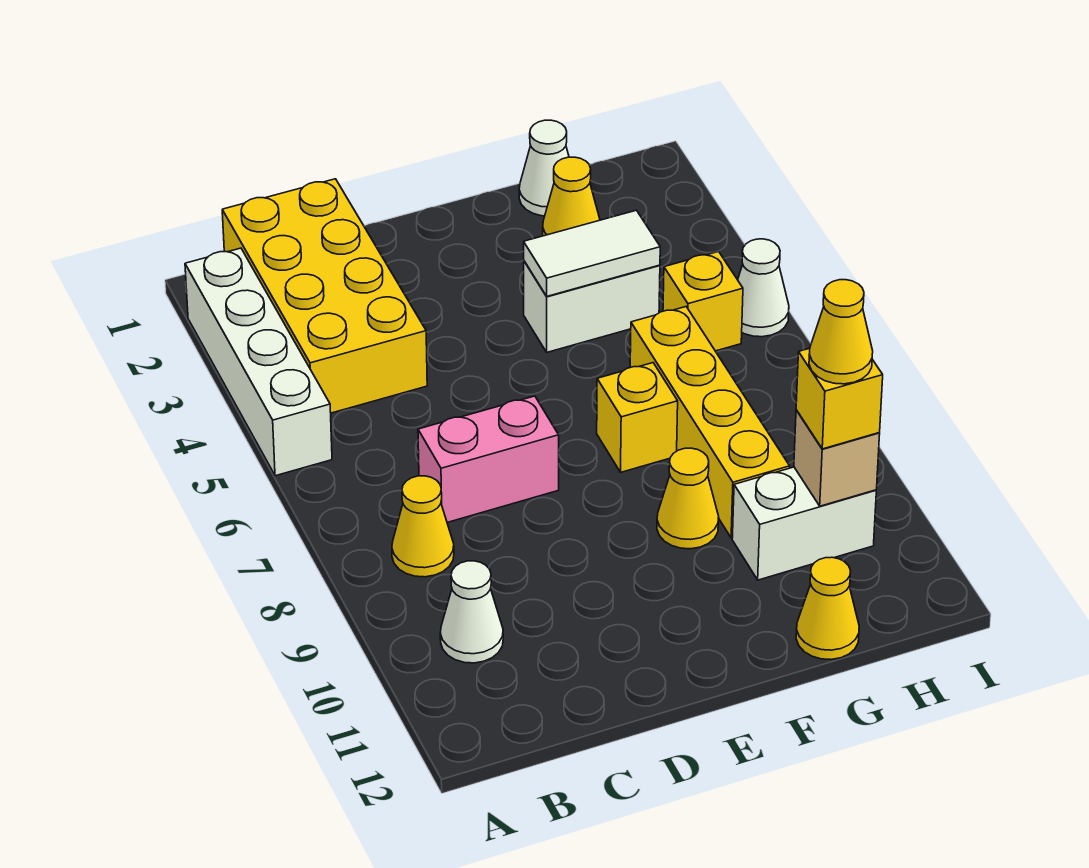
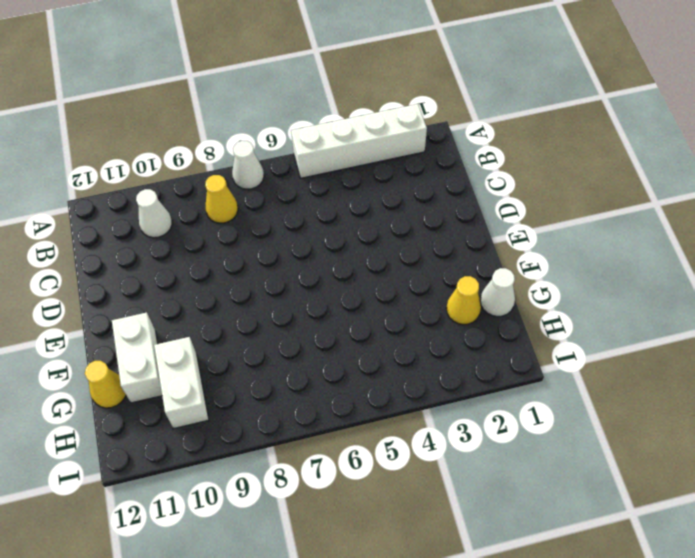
white cone A7 level 1 -> white cone I5 level 1
white brick F11:G11 level 1 -> white brick F4:G4 level 1
none -> yellow brick B1:C4 level 1
none -> pink brick C7:D7 level 1
none -> yellow brick F7 level 1

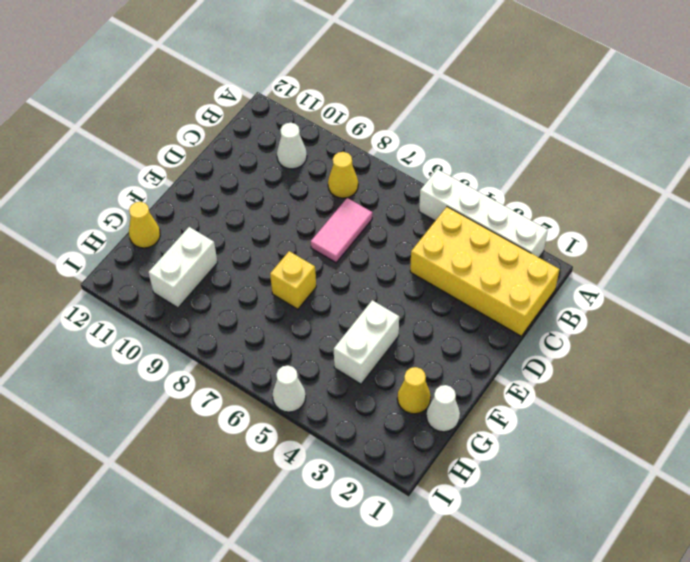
pink tile C7:D7 level 1 -> pink brick C7:D7 level 1
none -> yellow cone F9 level 1
none -> yellow brick G6:G9 level 1
none -> yellow brick H5 level 1

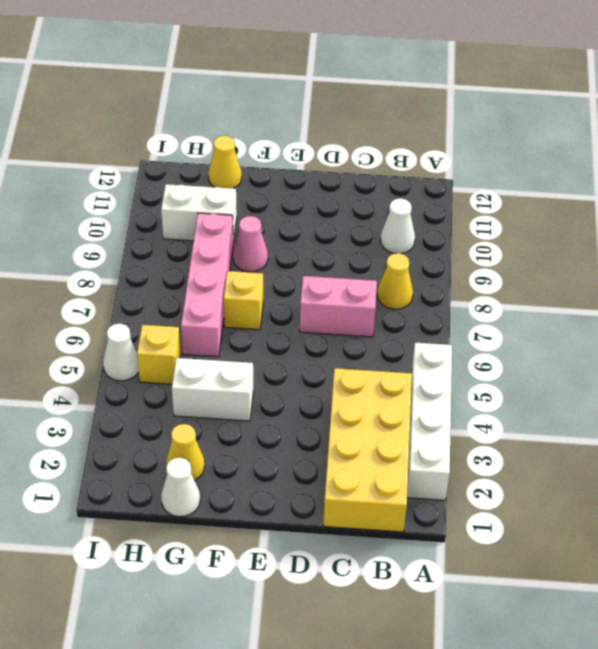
pink cone F9 level 1 -> yellow cone F9 level 1
pink brick G6:G9 level 1 -> yellow brick G6:G9 level 1
none -> white tile F4:G4 level 2
none -> tan brick H10 level 2
none -> yellow brick H10 level 3

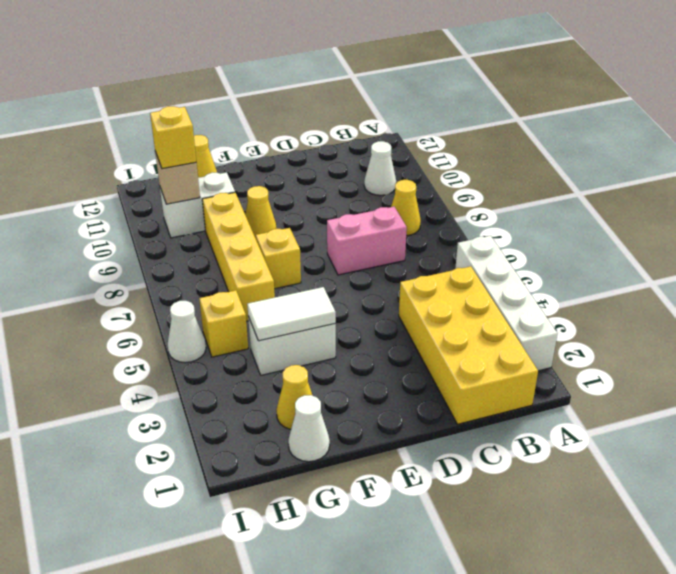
none -> yellow cone H10 level 4

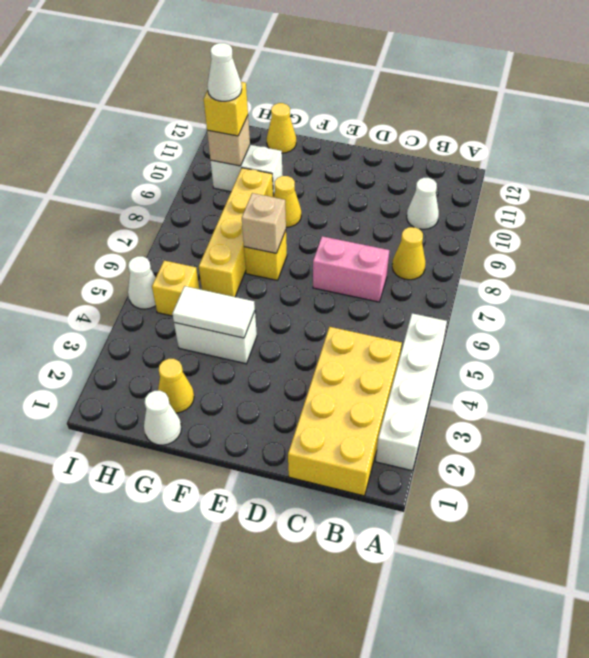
tan brick F7 level 2 -> none
white cone H10 level 4 -> yellow cone H10 level 4

